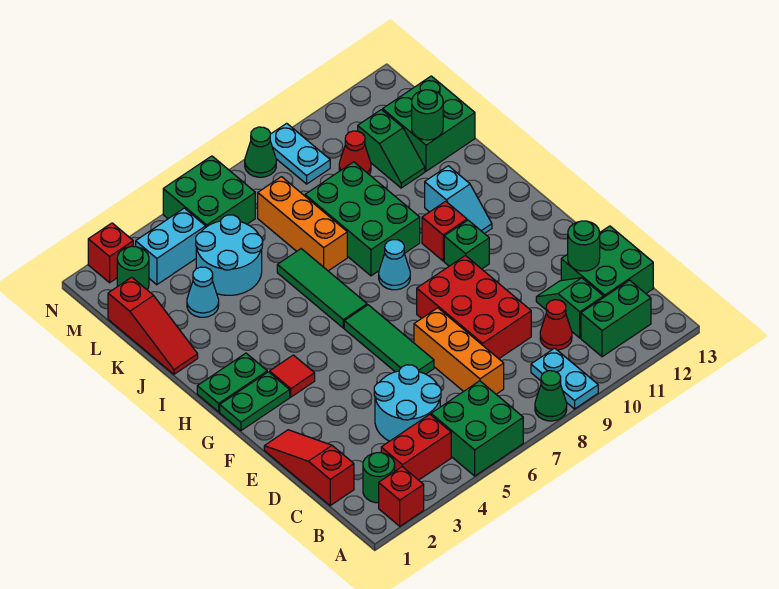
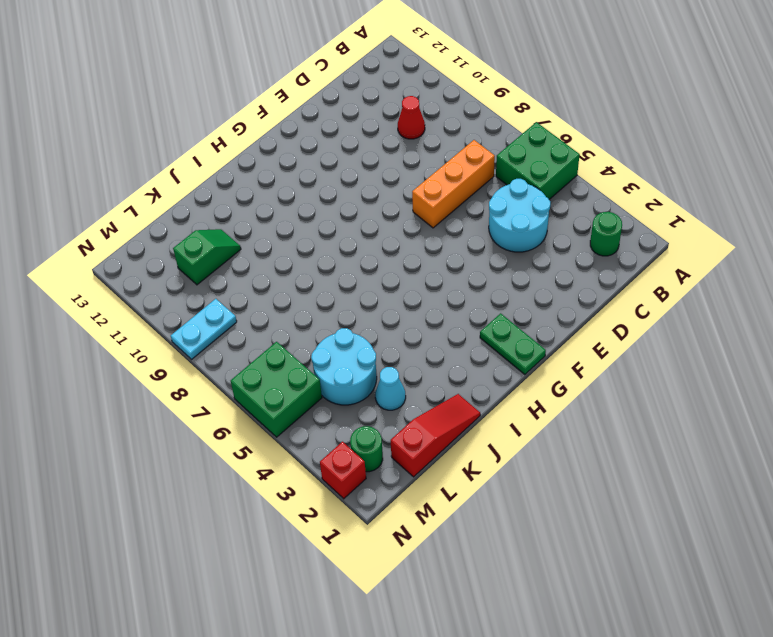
none -> red brick A2 level 1
none -> green cone A8 level 1
none -> cyan plate A9:B9 level 1
none -> red brick B3:B4 level 1

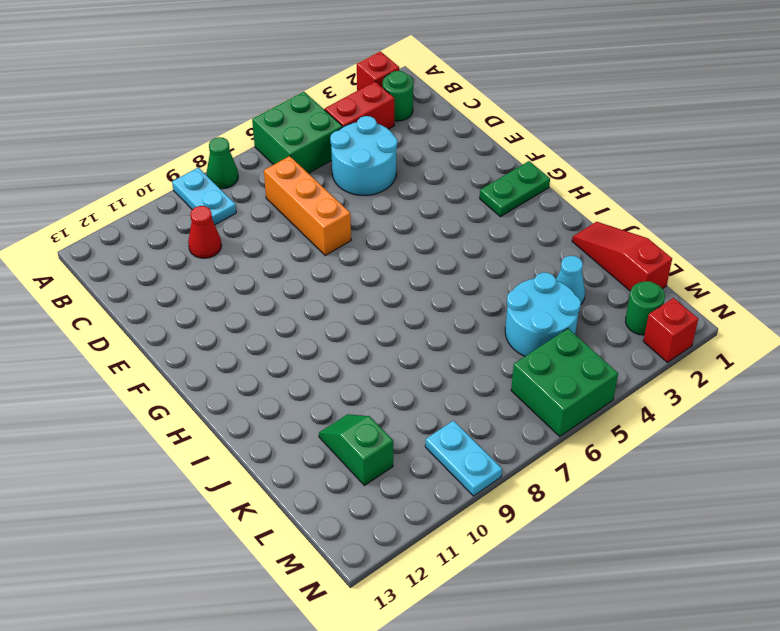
none -> green brick B11:B12 level 1
none -> red slope C1:E1 level 1 top C
none -> green slope C11:D11 level 1 top C
none -> green brick C12:D13 level 1

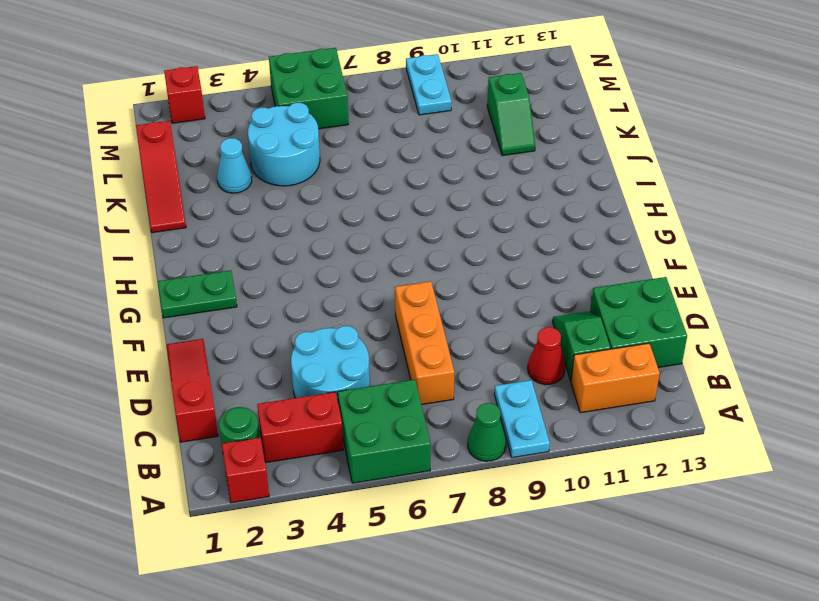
orange brick B11:B12 level 1 -> green brick B11:B12 level 1
none -> red brick D8:F9 level 1
none -> green tile E6:G6 level 1
none -> red tile G3 level 1
none -> green brick G10 level 1

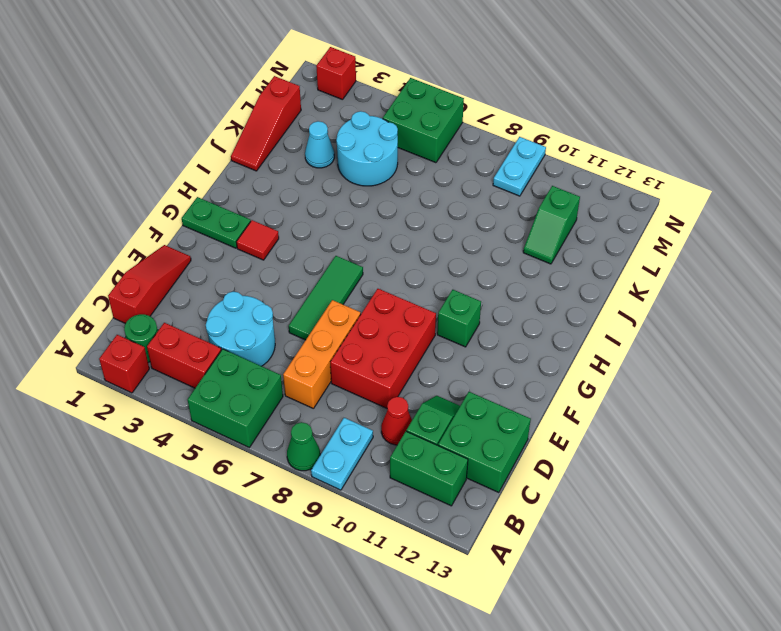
none -> green plate H1:H2 level 1
none -> green tile H6:J6 level 1
none -> cyan cone H8 level 1
none -> red brick H10 level 1

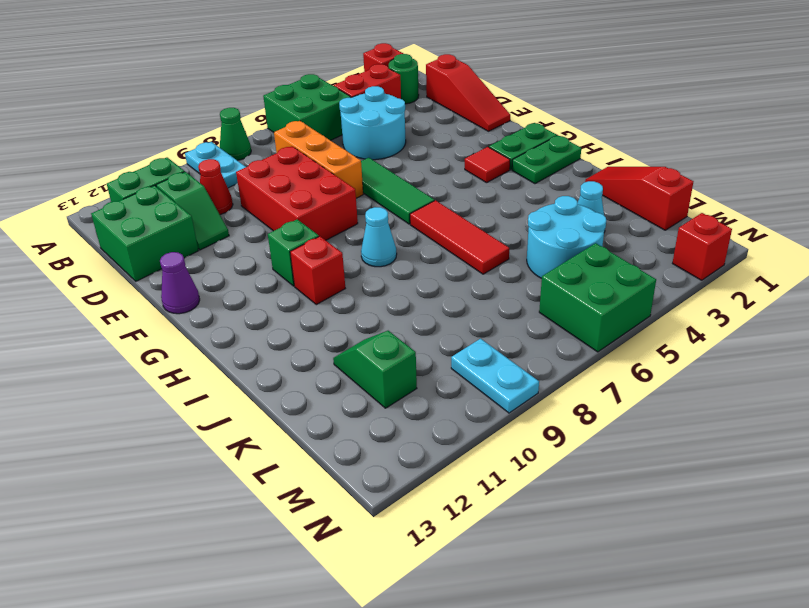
purple cone F13 level 1 -> none
red tile H6:J6 level 1 -> green tile H6:J6 level 1
none -> cyan slope H11:I11 level 1 top I
none -> green brick I8:K9 level 1
none -> orange brick J7:L7 level 1
none -> green brick K12:L13 level 1

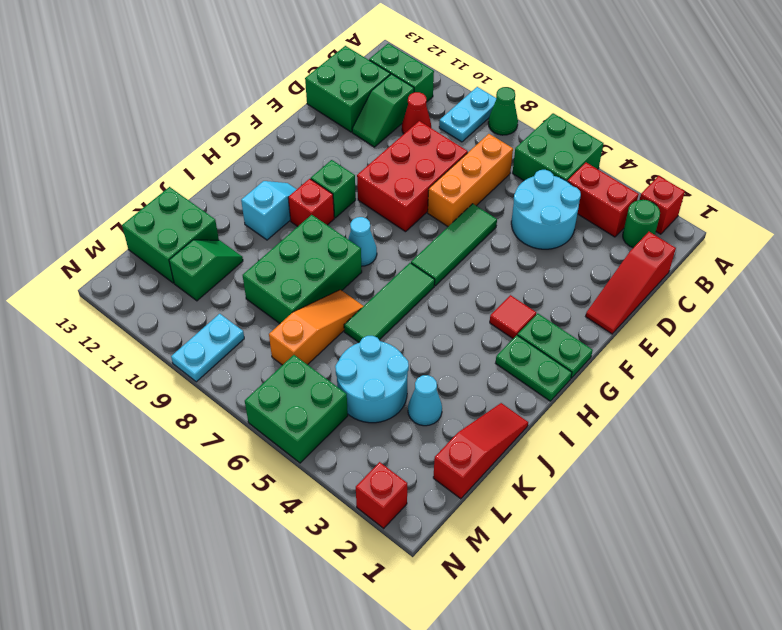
orange slope J7:L7 level 1 top L -> orange brick J7:L7 level 1
none -> red cone L10 level 1
none -> green round brick M2 level 1
none -> cyan brick M3:M4 level 1
none -> green cone N8 level 1

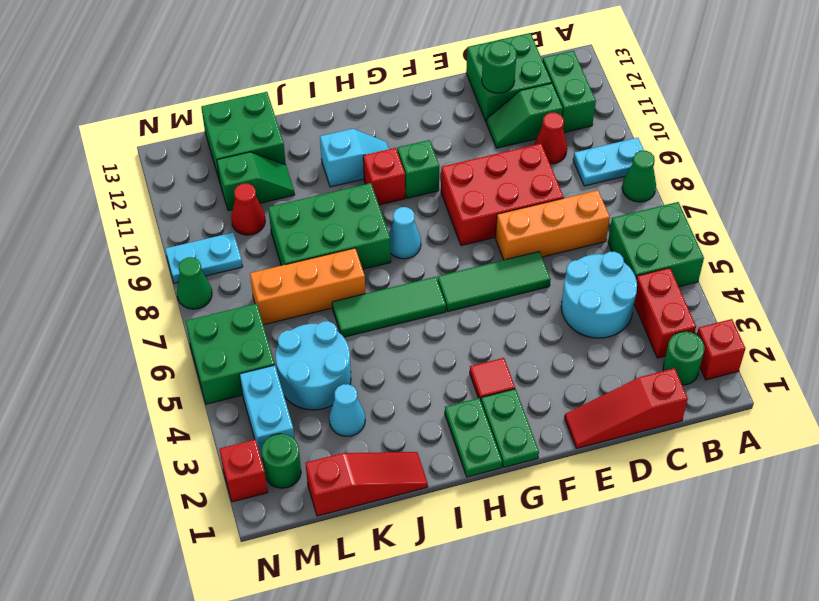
none -> green round brick K12 level 2

